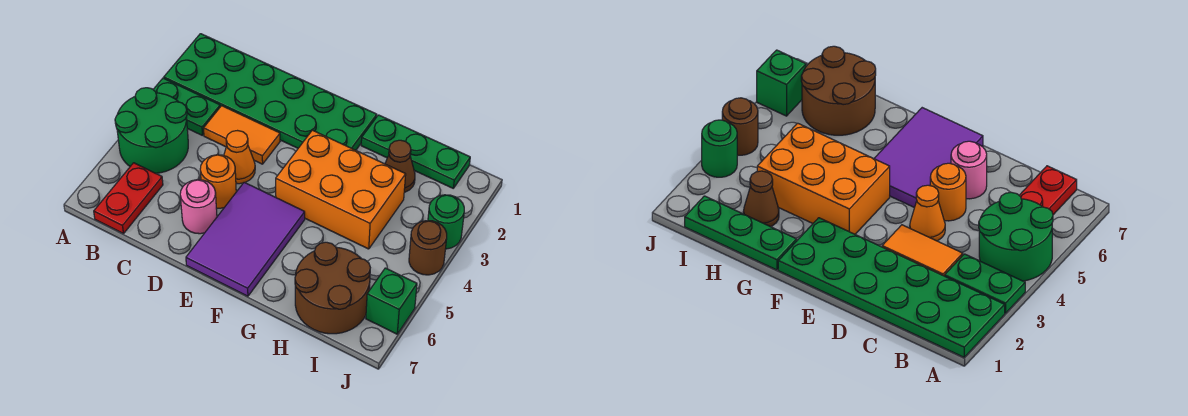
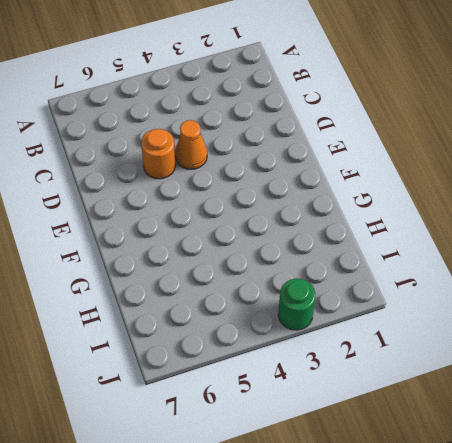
none -> green plate A1:F2 level 1
none -> green plate A3:B3 level 1
none -> green round brick A4:B5 level 1

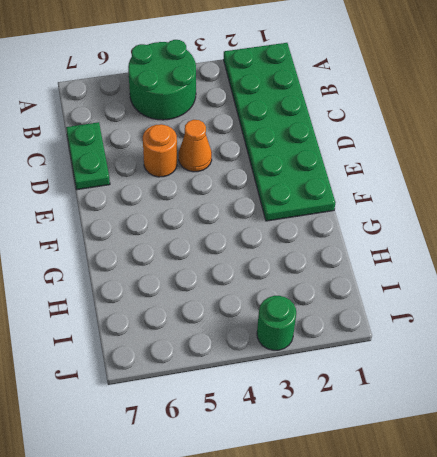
green plate C7:D7 level 1 -> green plate A3:B3 level 1
none -> red plate B6:B7 level 1
none -> orange tile C3:D3 level 1
none -> pink round brick D6 level 1

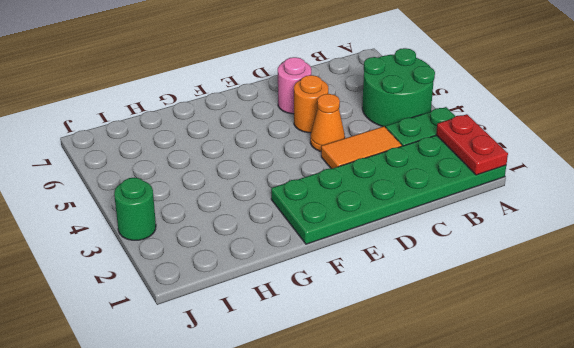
red plate A1:A2 level 2 -> red plate B6:B7 level 1
none -> purple tile E5:F7 level 1
none -> orange brick F3:H4 level 1
none -> green plate G1:I1 level 1

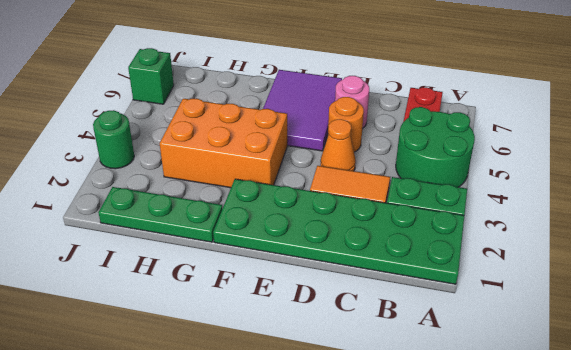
none -> brown cone H2 level 1
none -> brown round brick H6:I7 level 1
none -> brown round brick J4 level 1

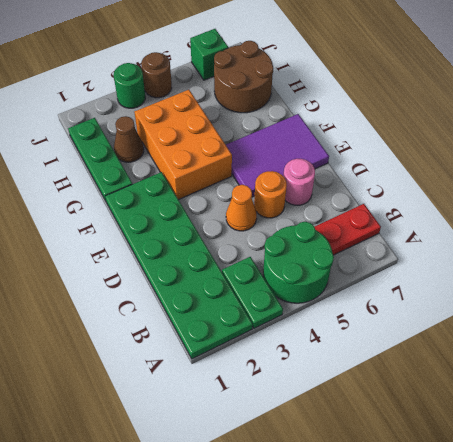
none -> orange tile C3:D3 level 1

